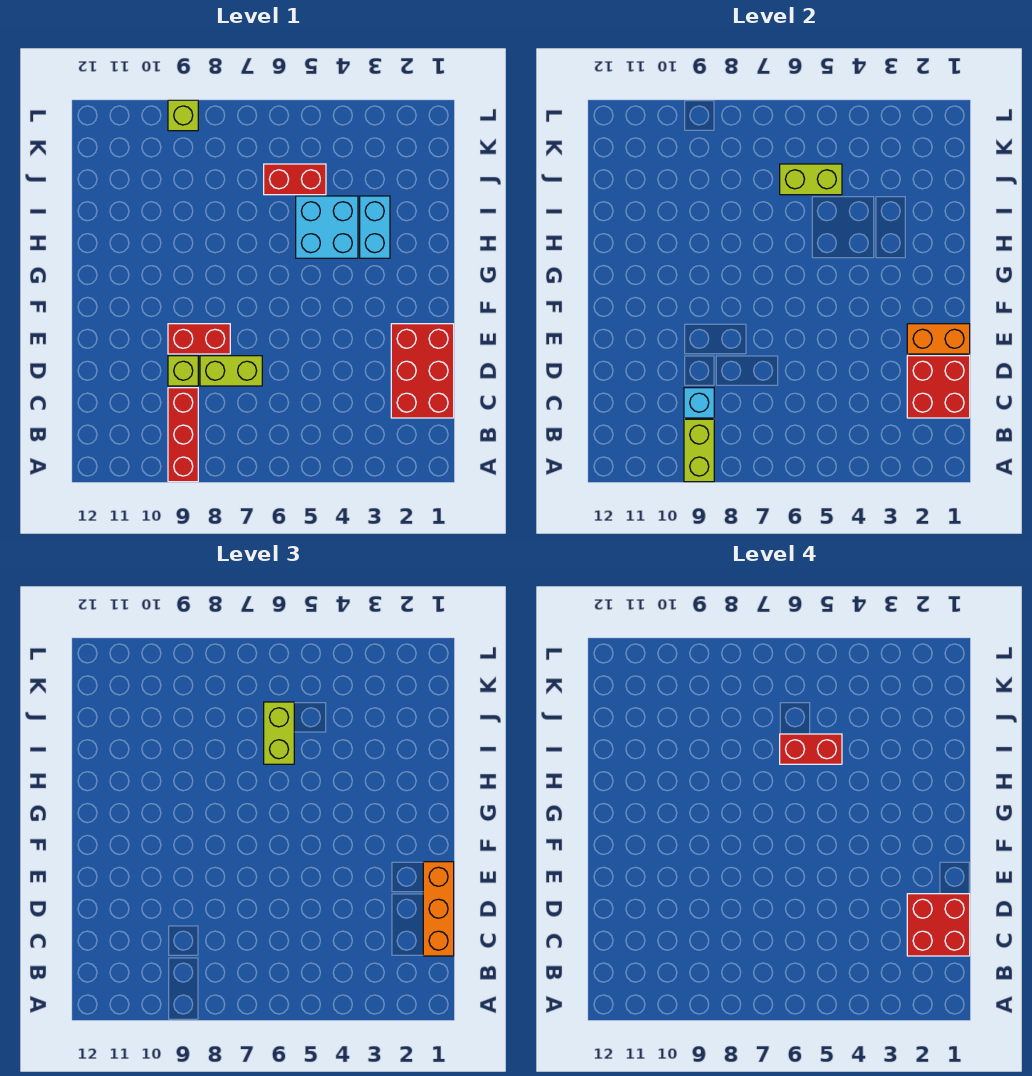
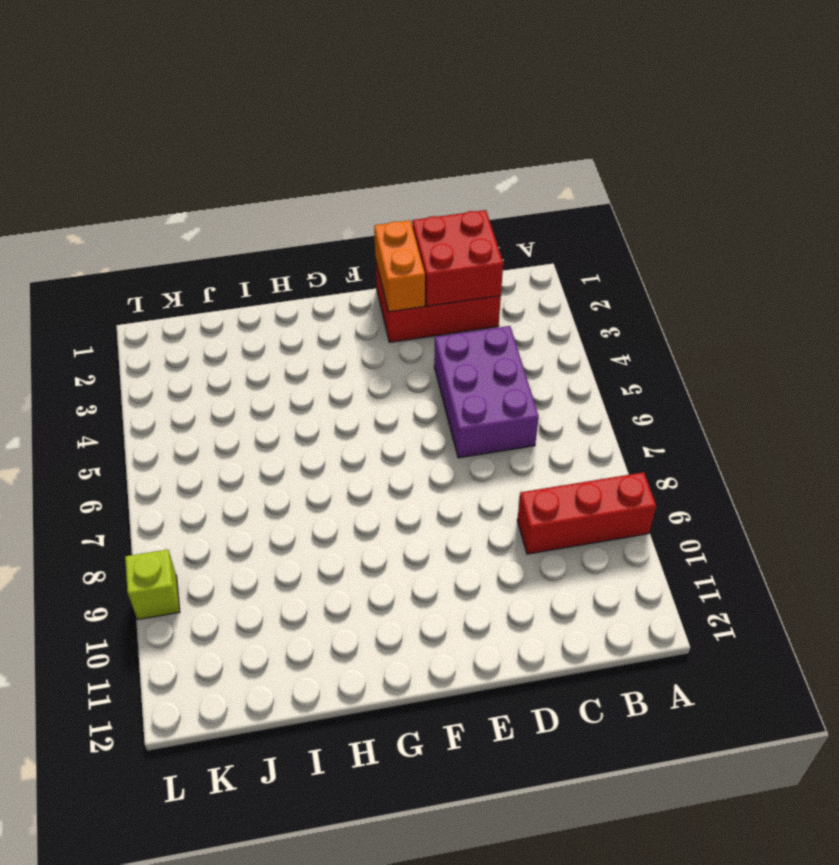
purple brick C4:D6 level 1 -> none
none -> lime brick D7:D8 level 1
none -> lime brick D9 level 1
none -> red brick E8:E9 level 1

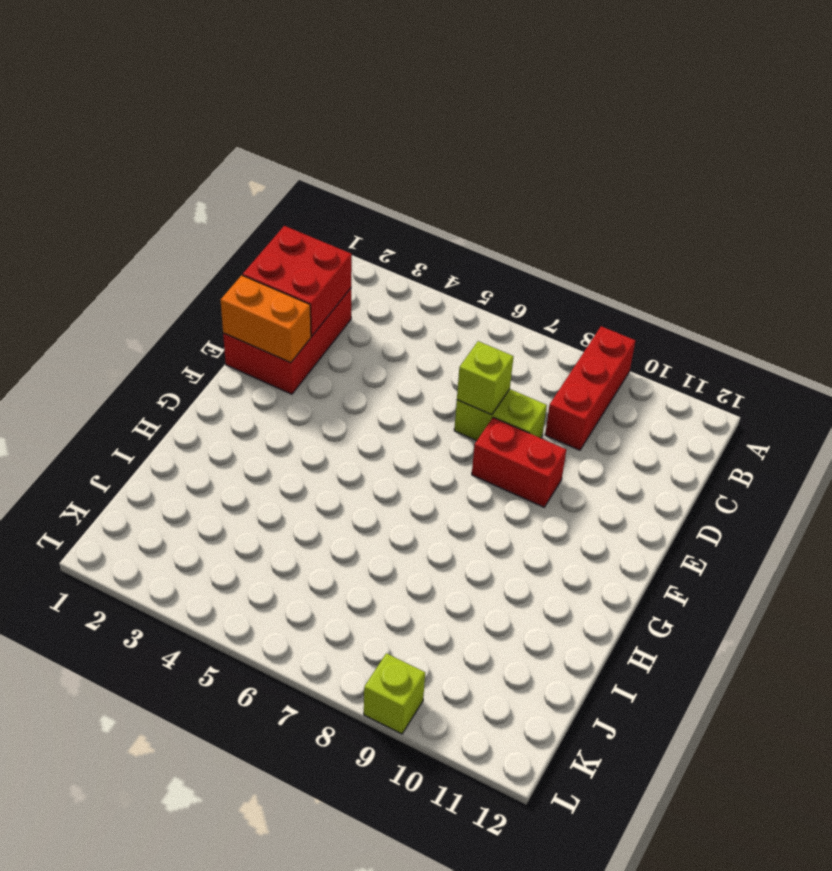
lime brick D7 level 2 -> lime brick D9 level 1
none -> cyan brick H3:I3 level 1
none -> cyan brick H4:I5 level 1
none -> red brick J5:J6 level 1

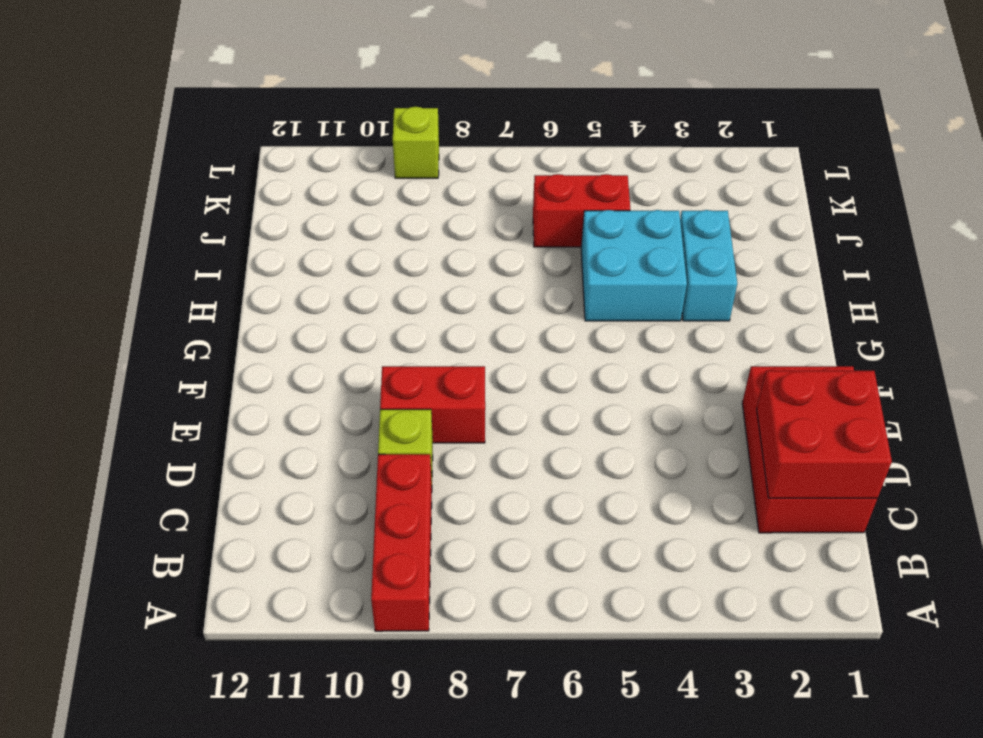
none -> lime brick D7:D8 level 1
none -> lime brick A9:B9 level 2
none -> cyan brick C9 level 2

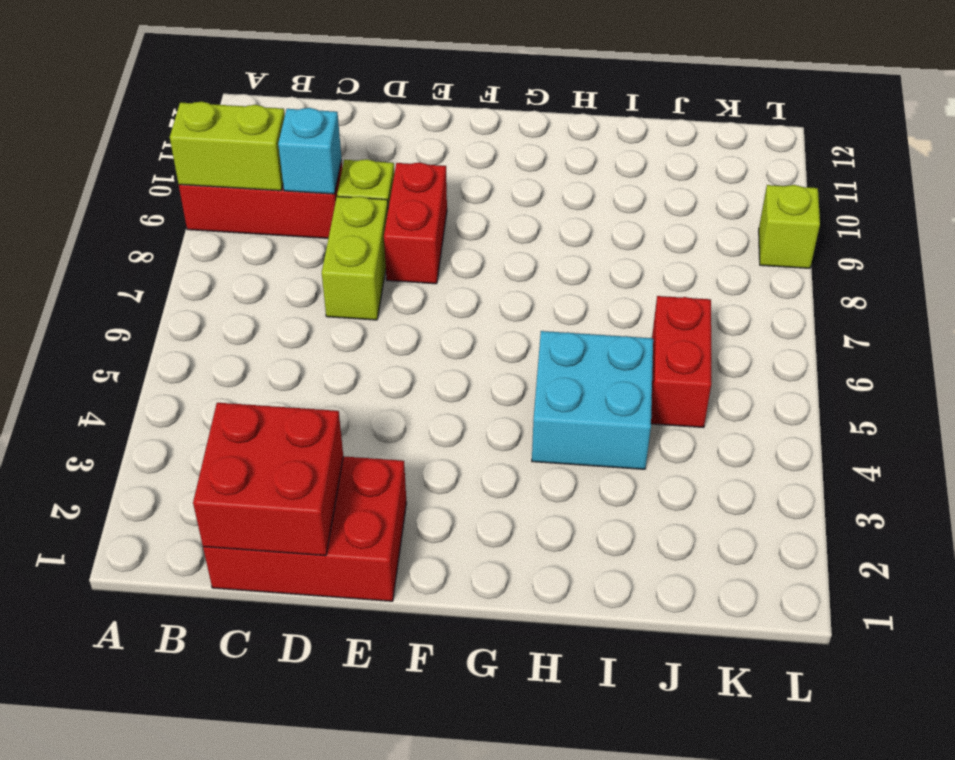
none -> cyan brick H3:I3 level 1
none -> orange brick E1:E2 level 2
none -> lime brick J5:J6 level 2

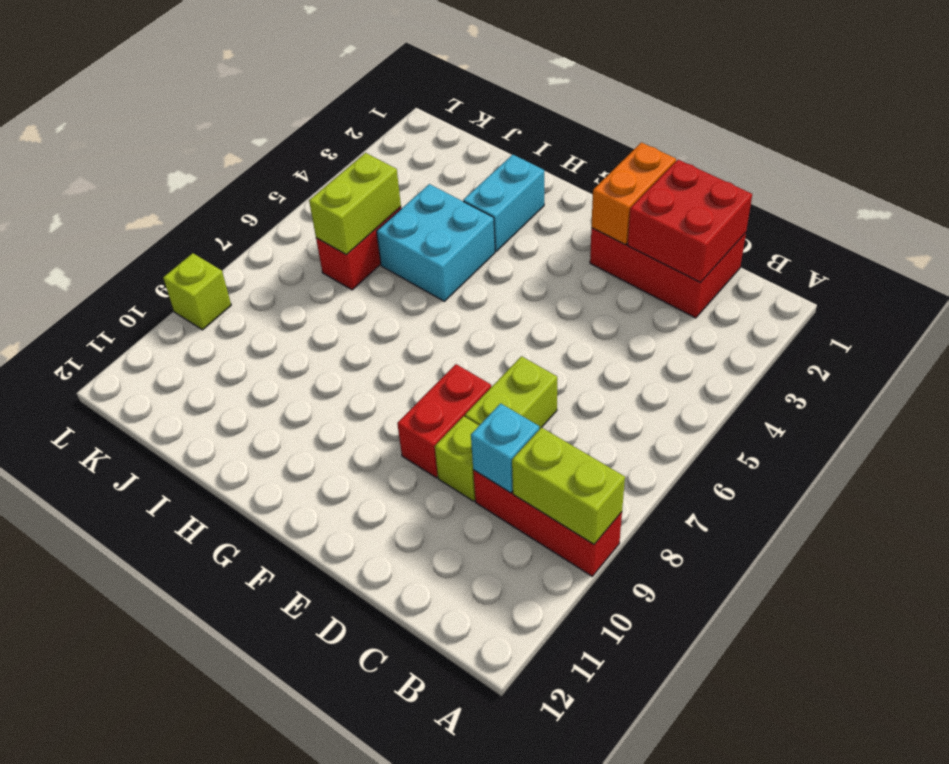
cyan brick H2:H3 level 1 -> cyan brick H3:I3 level 1
none -> orange brick C1:E1 level 3
none -> lime brick I6:J6 level 3
none -> red brick C1:D2 level 4

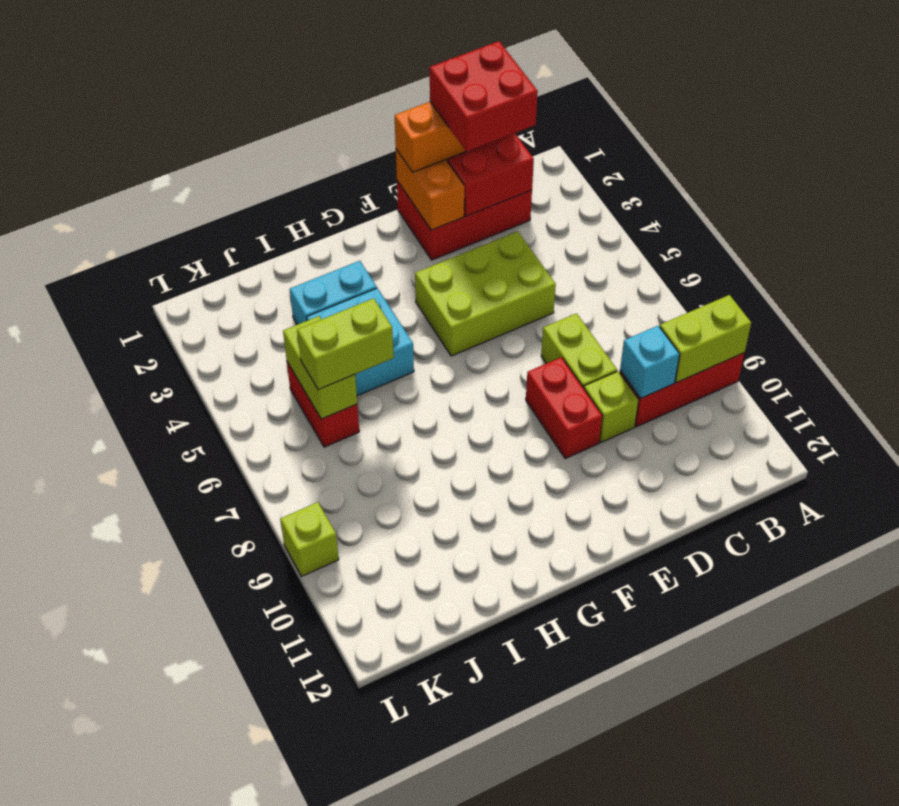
lime brick D4:F5 level 1 -> none
none -> red brick I5:I6 level 4

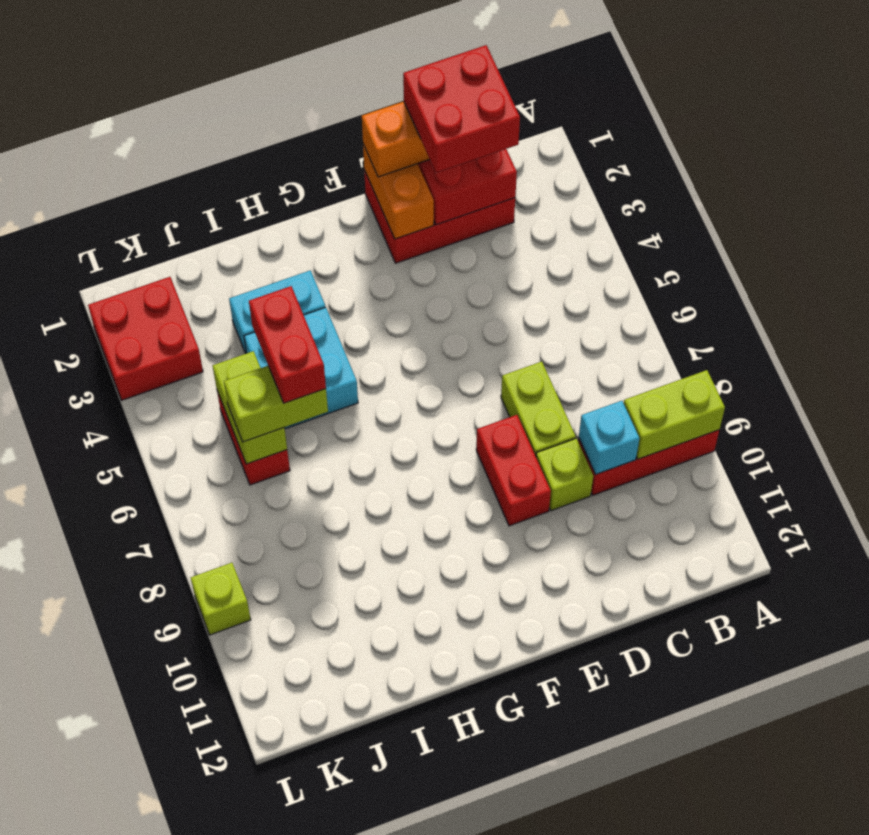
red brick K2:L3 level 1 -> none

